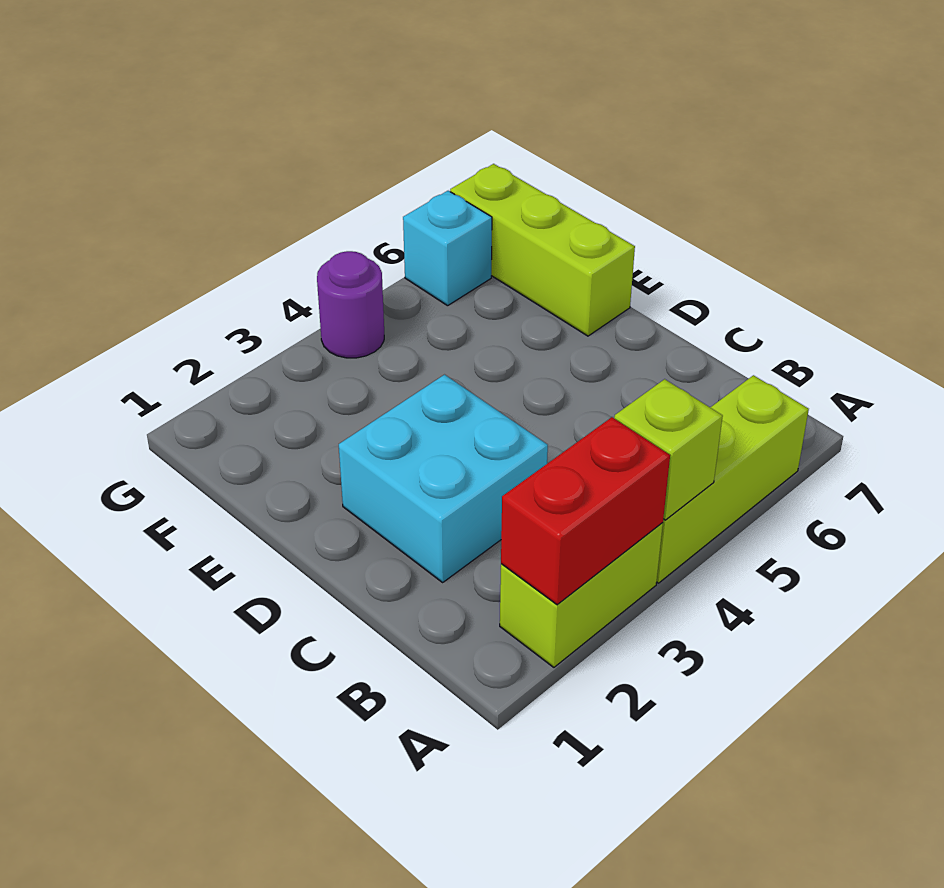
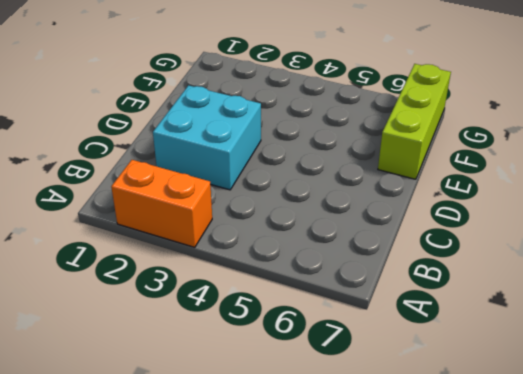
orange brick A2:A3 level 1 -> lime brick A2:A3 level 1
none -> lime brick A4:A6 level 1
none -> purple round brick G4 level 1

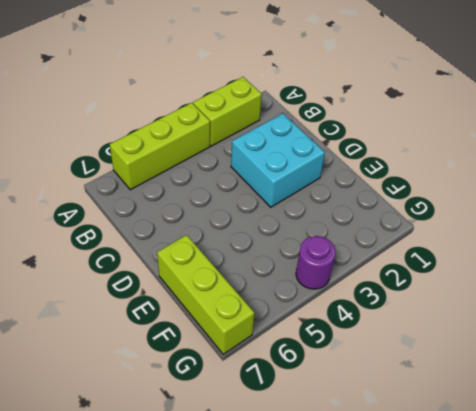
none -> cyan brick G6 level 1
none -> red brick A2:A3 level 2

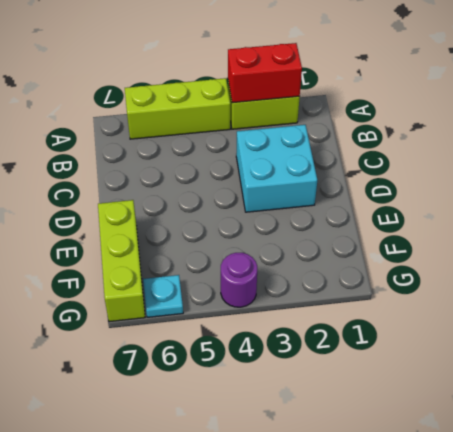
cyan plate G6 level 1 -> cyan brick G6 level 1
none -> lime brick A4 level 2

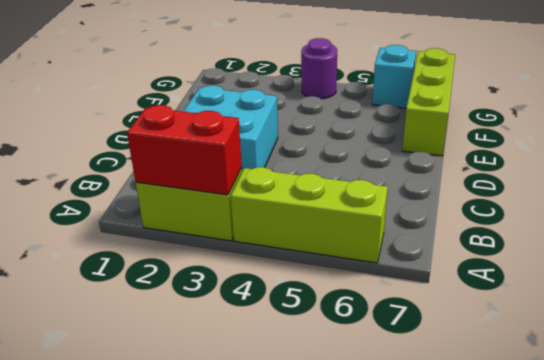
none -> lime brick A4 level 2

